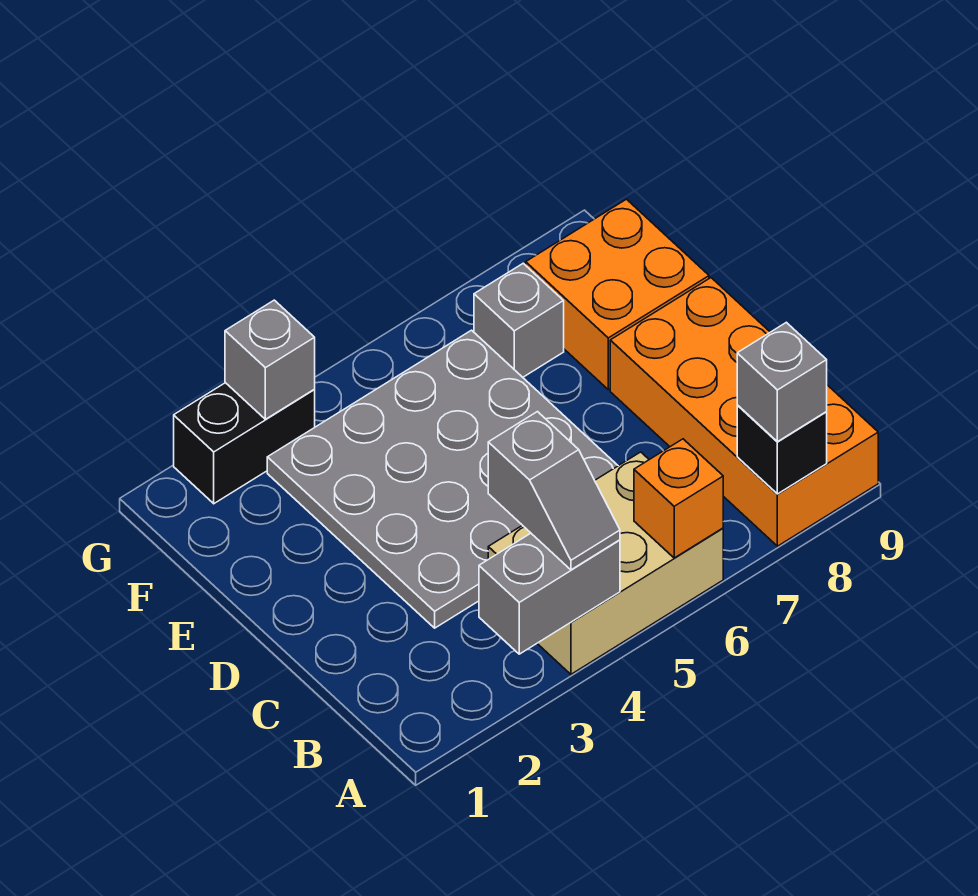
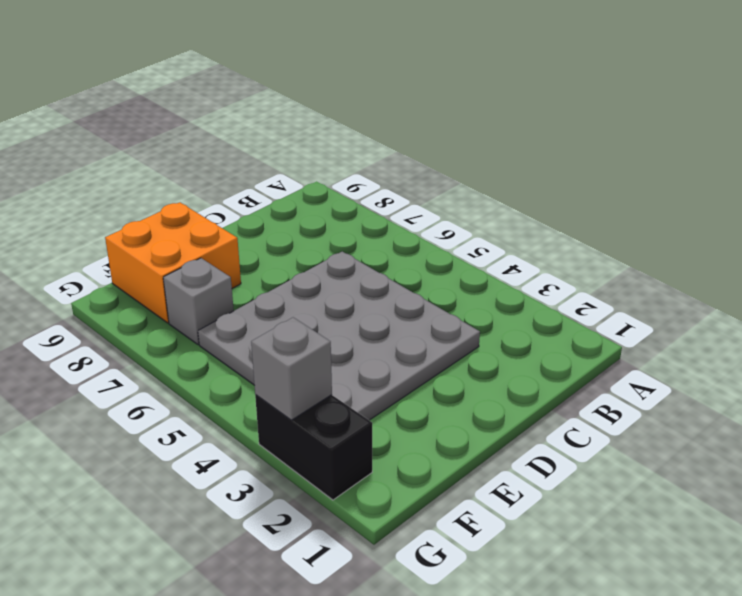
none -> tan brick A4:B6 level 1
none -> orange brick A8:D9 level 1
none -> grey brick A3:A4 level 2

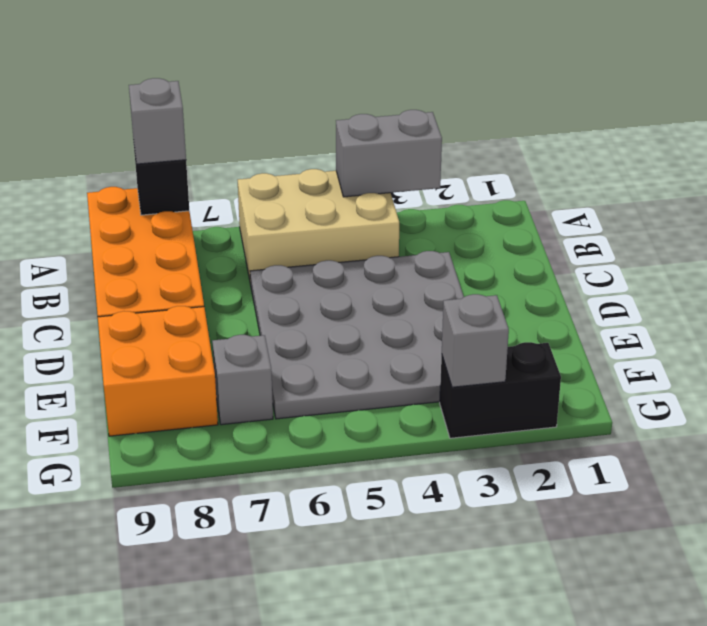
none -> orange brick A6 level 2
none -> grey slope A4:B4 level 3 top B

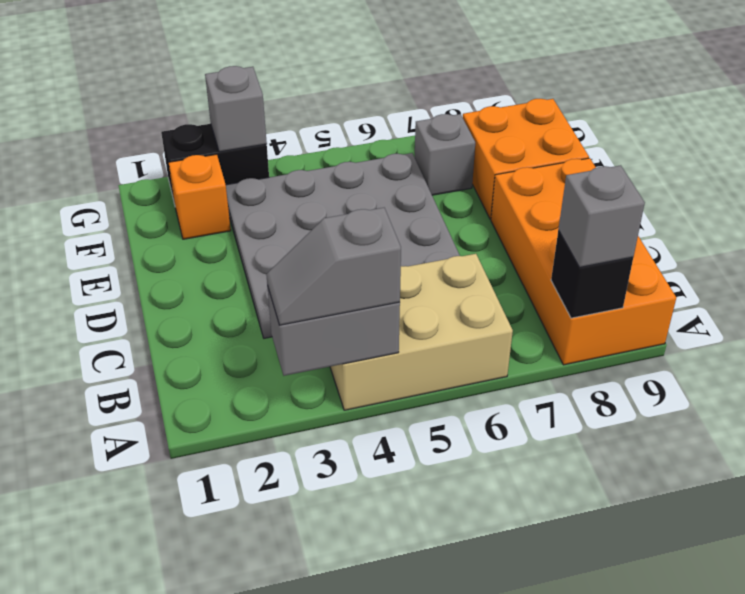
grey slope A3:A4 level 3 top 4 -> grey slope A4:B4 level 3 top B
orange brick F2 level 1 -> orange brick A6 level 2

